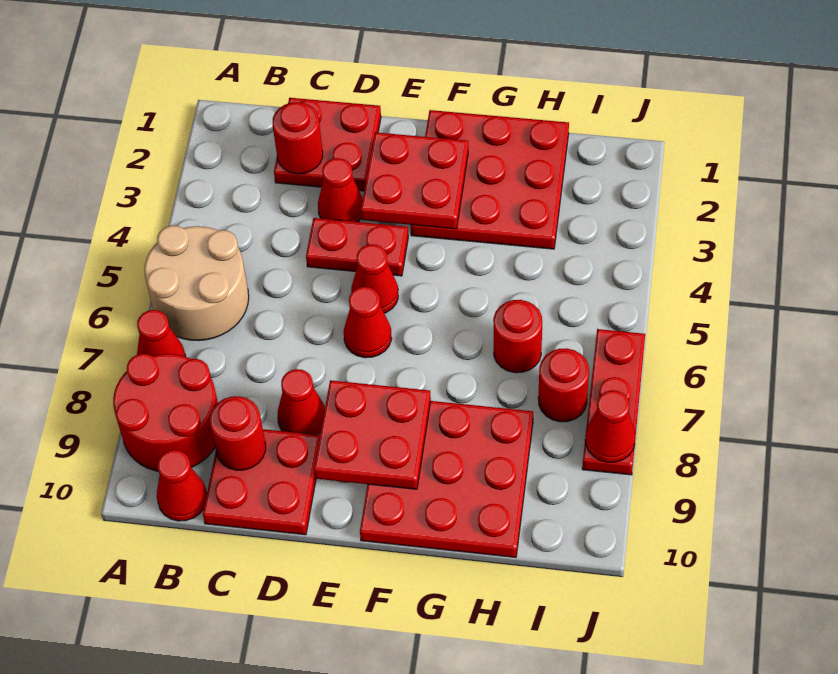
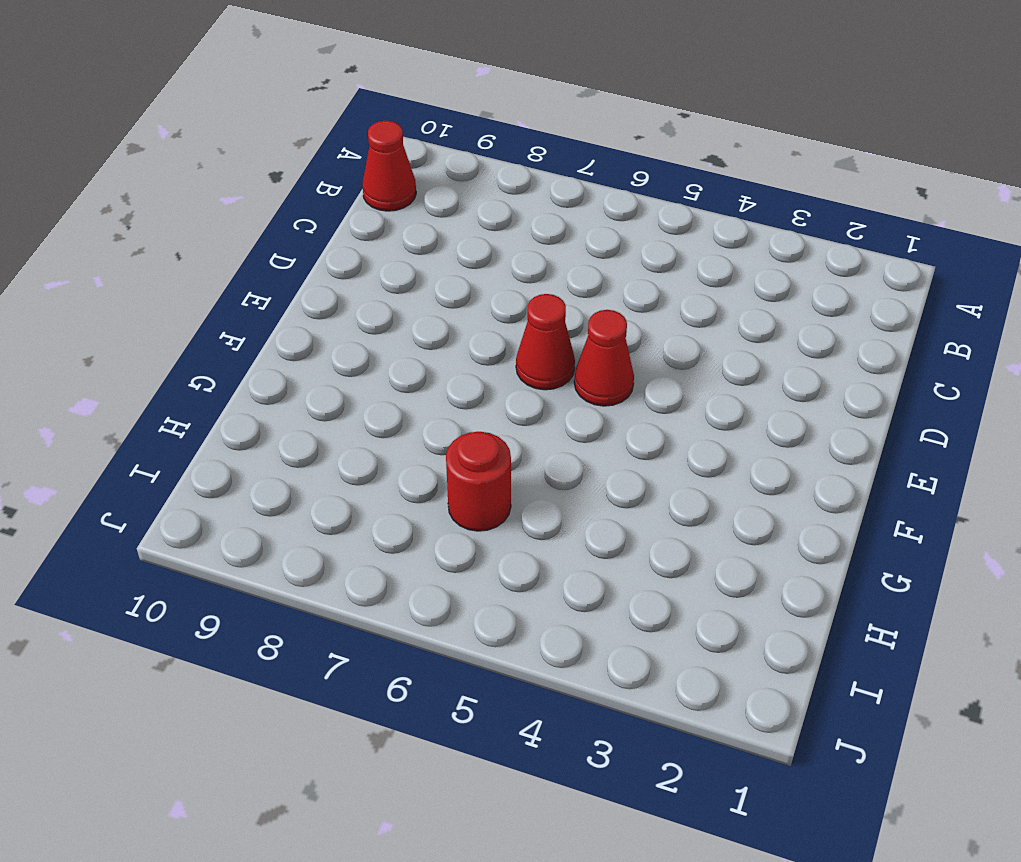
none -> tan round brick A5:B6 level 1
none -> red cone A7 level 1
none -> red round brick A8:B9 level 1

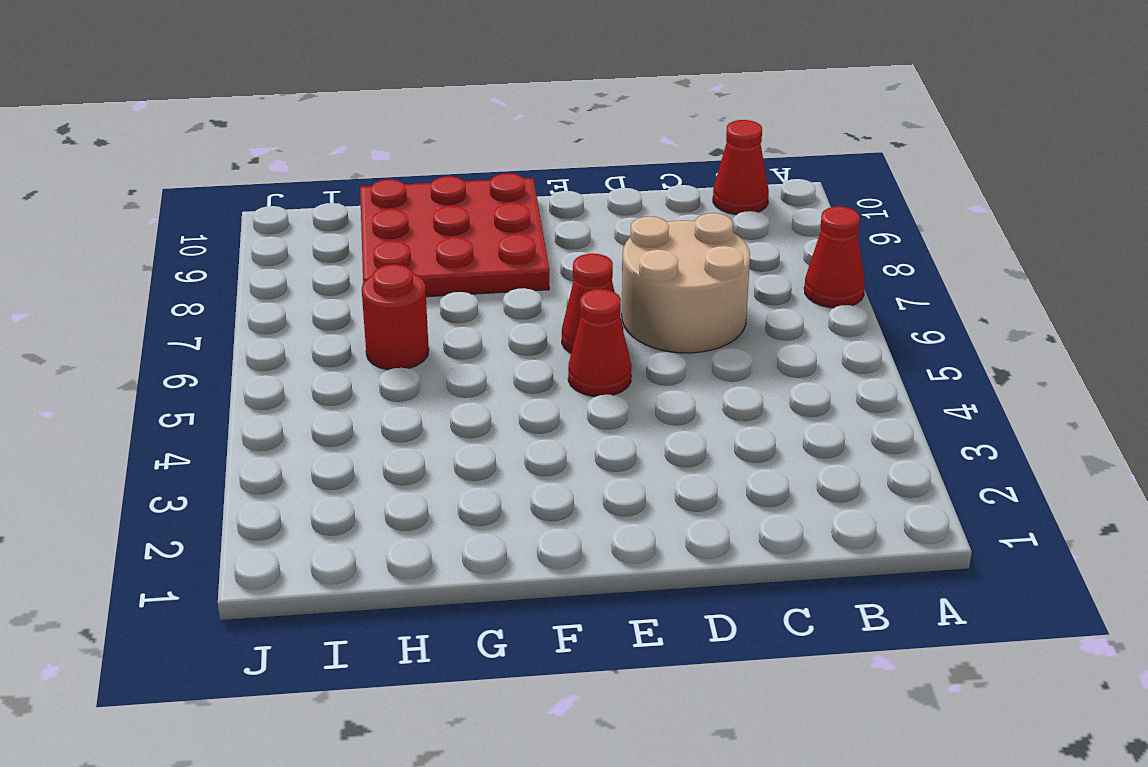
tan round brick C6:D7 level 1 -> tan round brick A5:B6 level 1
none -> red round brick A8:B9 level 1
none -> red plate C1:D2 level 1
none -> red plate C9:D10 level 1

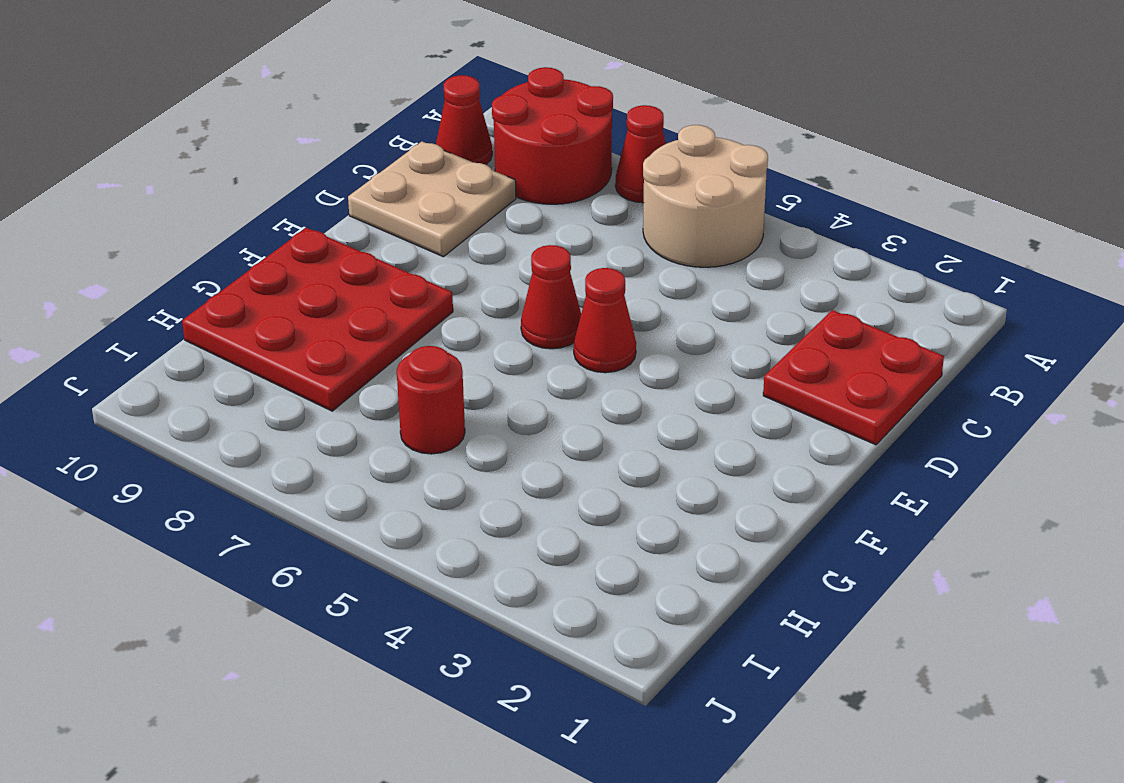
tan plate C9:D10 level 1 -> red plate C9:D10 level 1
none -> red cone D3 level 1
none -> red plate D4:E4 level 1
none -> red cone D8 level 1

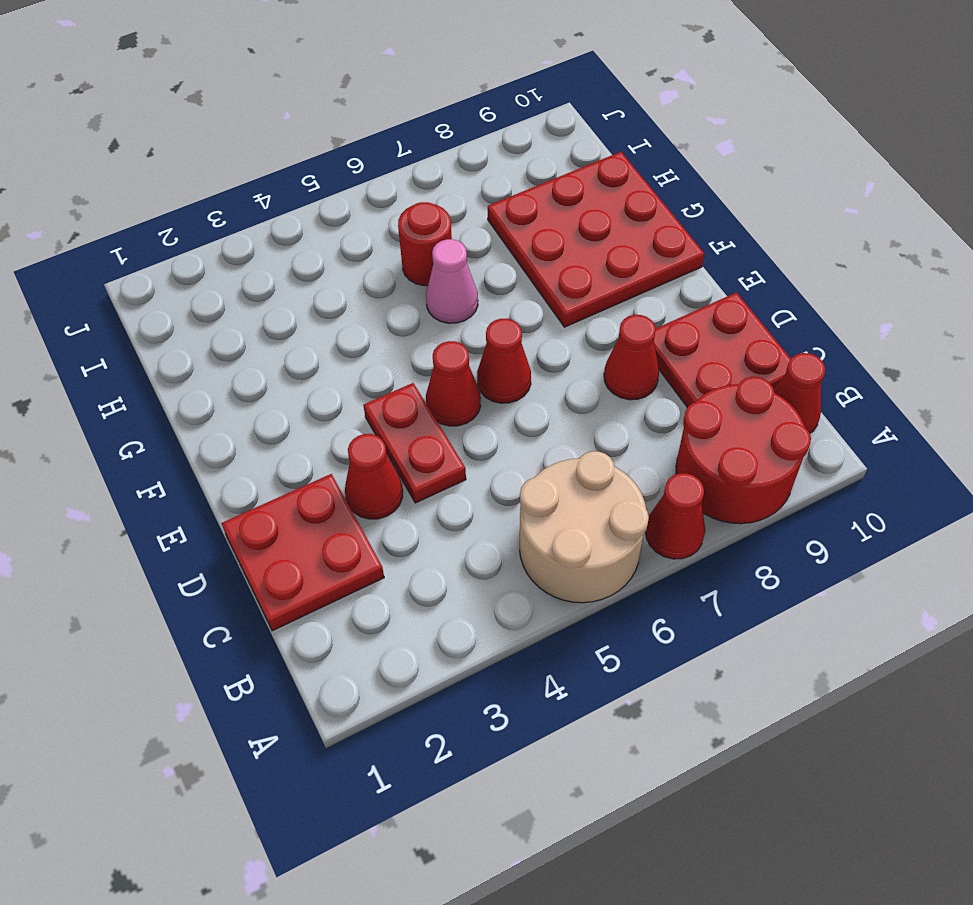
pink cone G6 level 1 -> none
none -> red plate F1:H3 level 1
none -> red round brick I7 level 1
none -> red plate J6:J8 level 1

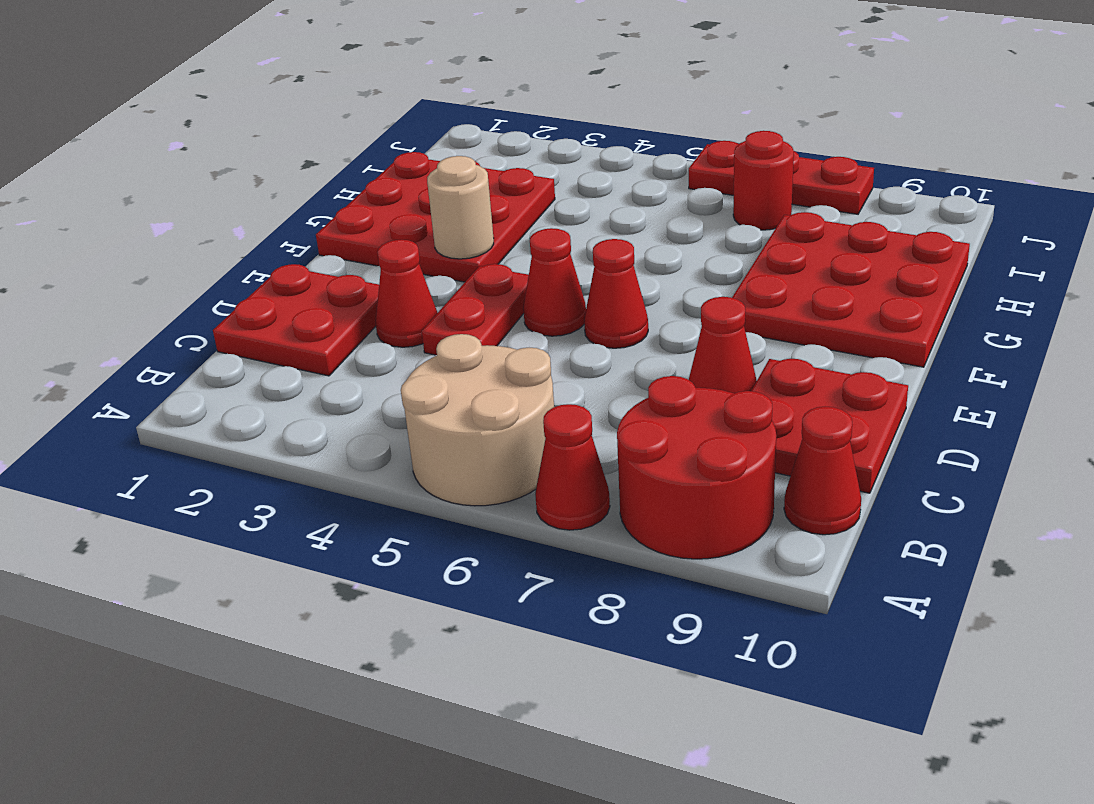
tan round brick F3 level 2 -> red plate E2:F3 level 2
none -> red round brick H6 level 1
none -> red round brick C2 level 2
none -> red round brick C9 level 2

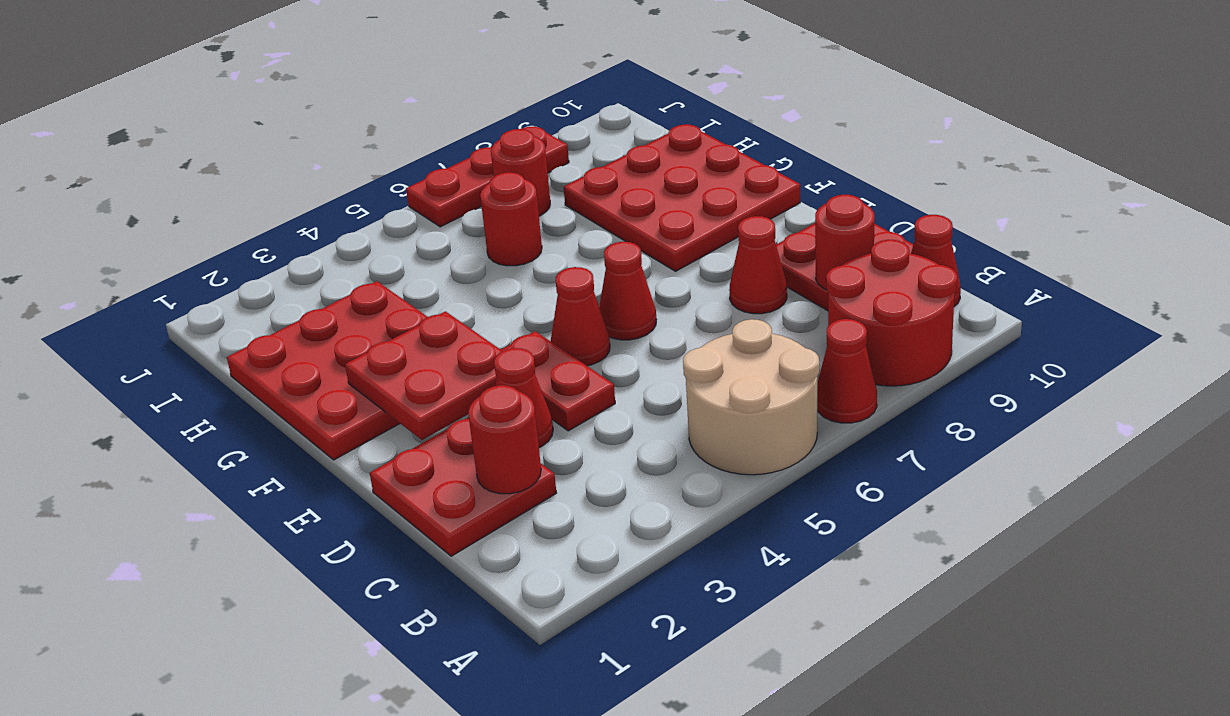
none -> red plate E8:F9 level 2
none -> red cone J8 level 2

